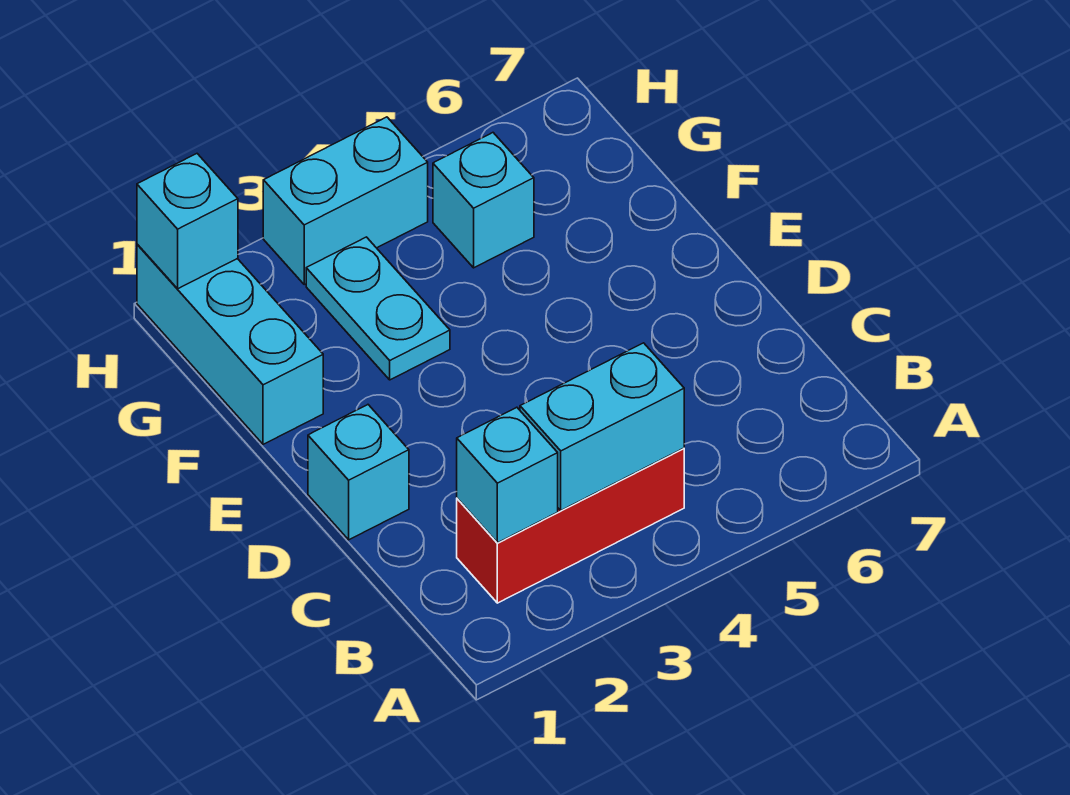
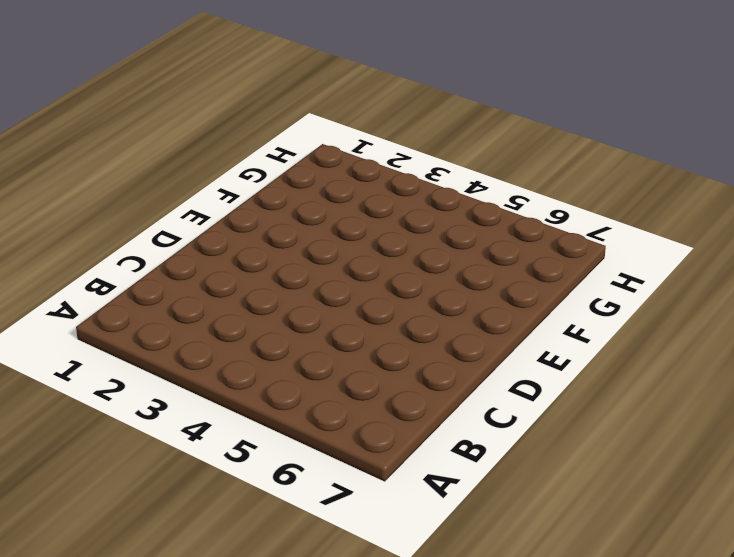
none -> red brick B2:B4 level 1
none -> cyan brick D1 level 1

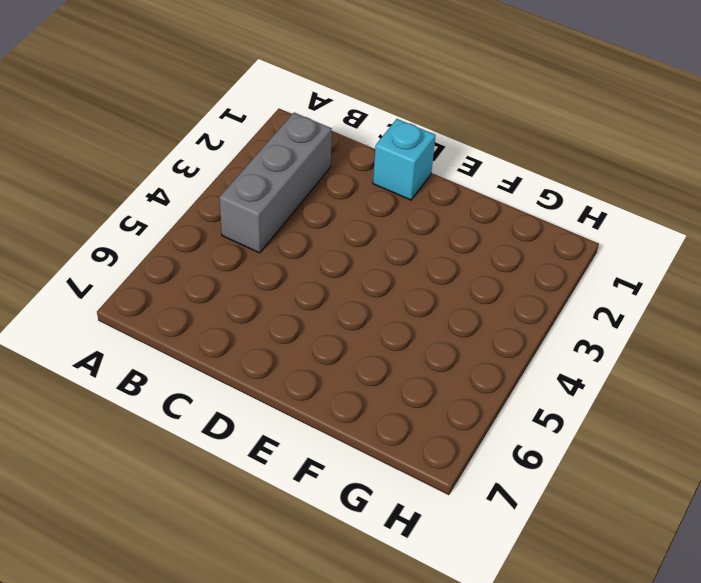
grey brick B2:B4 level 1 -> red brick B2:B4 level 1
none -> cyan brick F1:H1 level 1
none -> cyan plate F3:G3 level 1

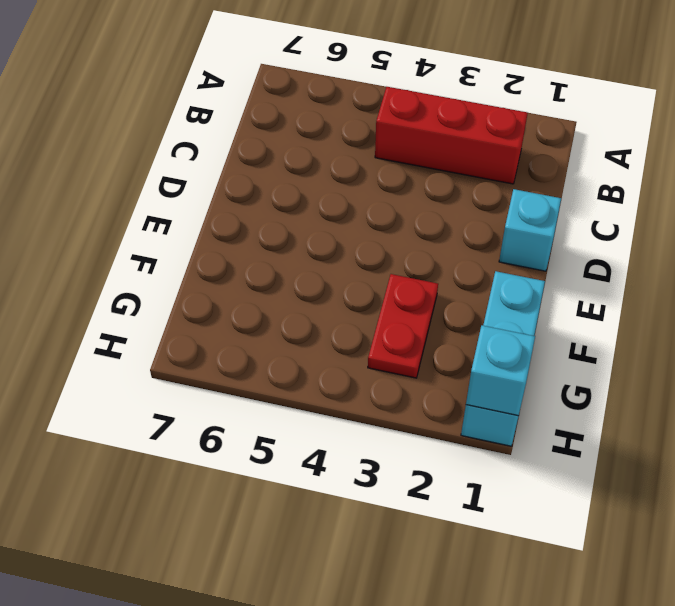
red plate F3:G3 level 1 -> cyan plate F3:G3 level 1
none -> cyan brick G5 level 1
none -> cyan brick H3:H4 level 1

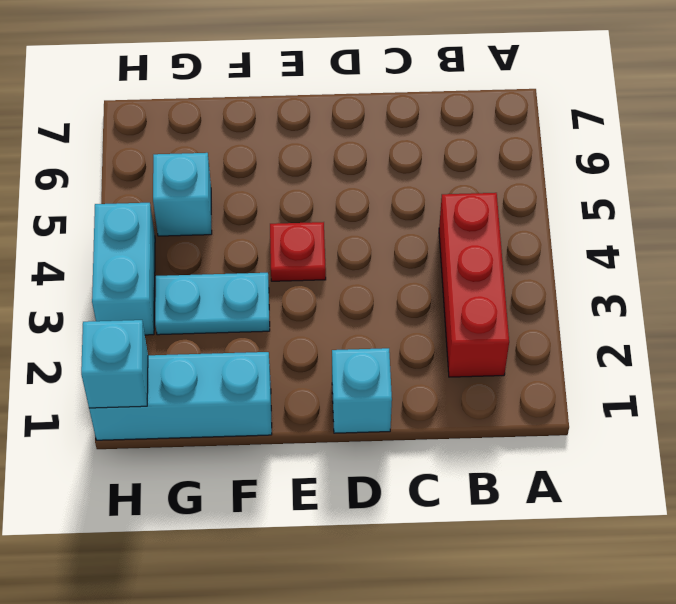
red plate E4 level 1 -> none
none -> cyan brick B2 level 2
none -> cyan brick B3:B4 level 2

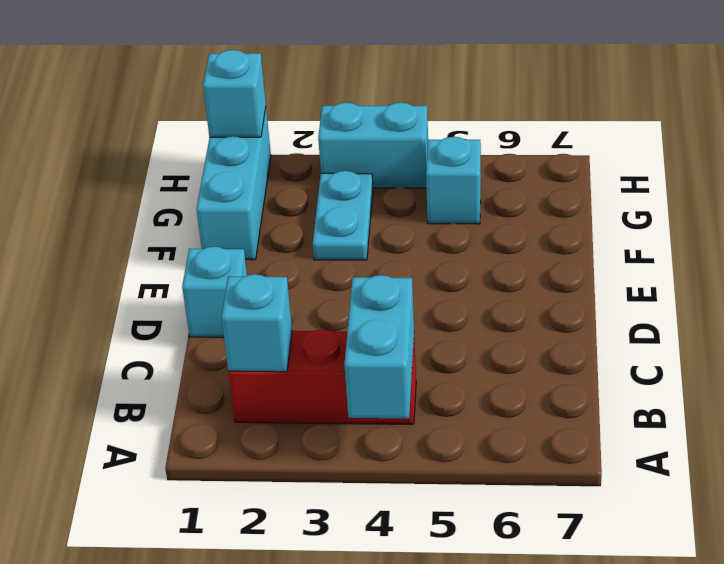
cyan brick A4:B4 level 2 -> cyan brick B3:B4 level 2

